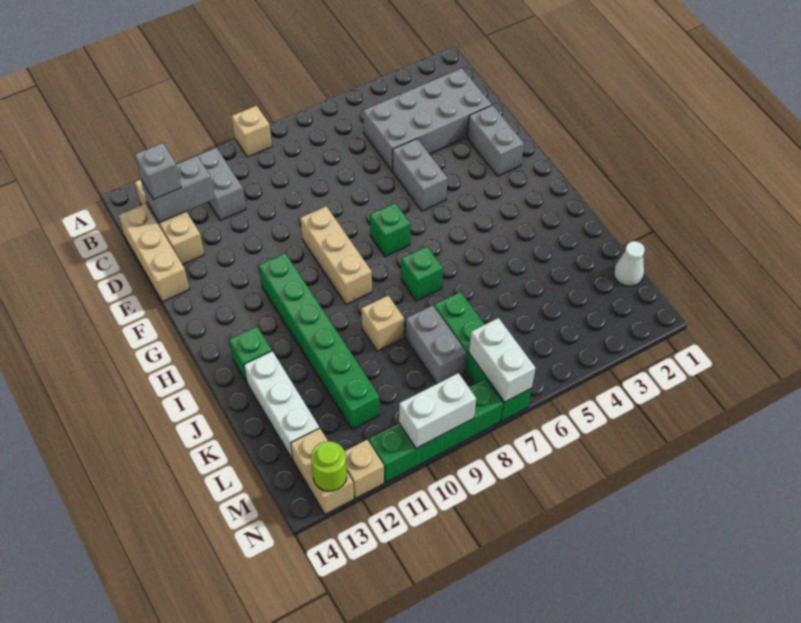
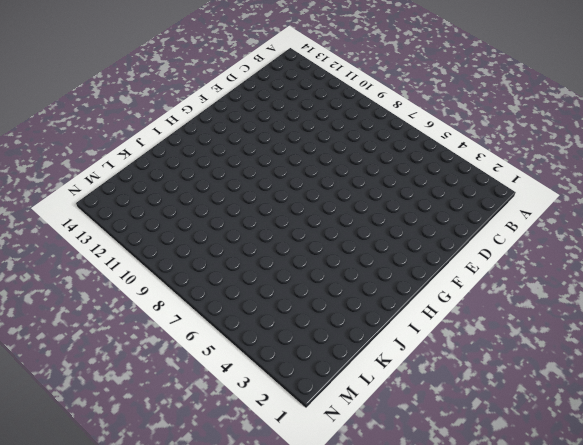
none -> tan brick A9 level 1
none -> grey brick B11:C11 level 1
none -> tan brick B13:D13 level 1

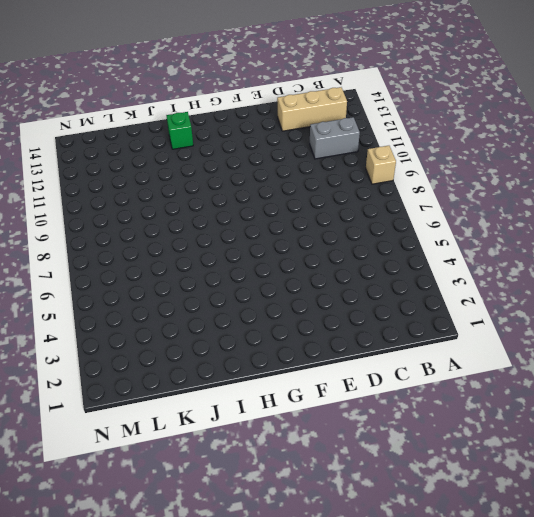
none -> grey brick C2:D5 level 1
none -> tan brick C14:E14 level 1
none -> grey brick E2:F2 level 1

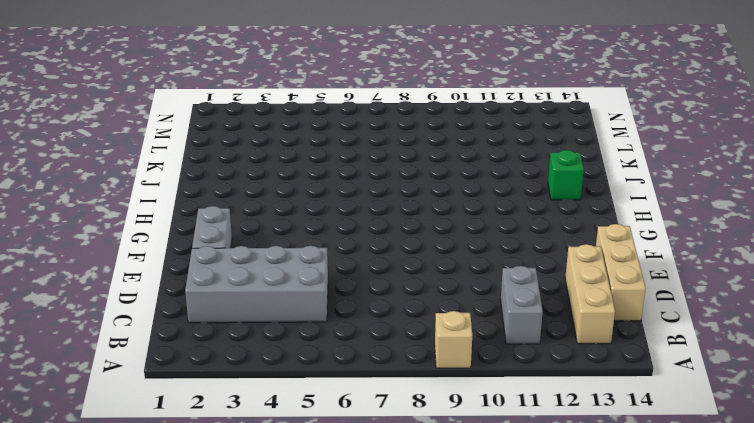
none -> grey brick E5:F5 level 1
none -> tan brick F9:H9 level 1
none -> green brick G7 level 1

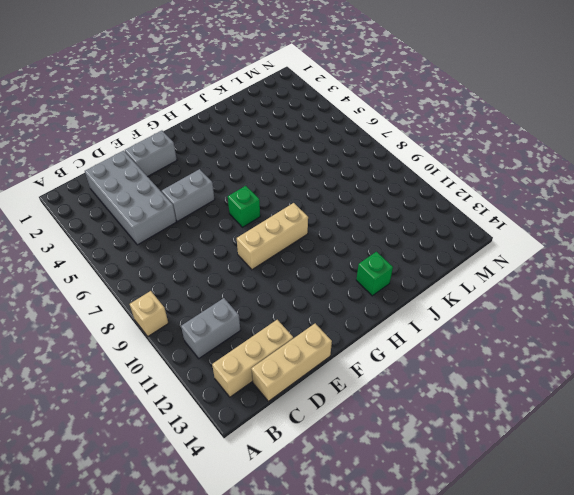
none -> green brick G11:L11 level 1
none -> green brick I7 level 1
none -> tan brick J9 level 1

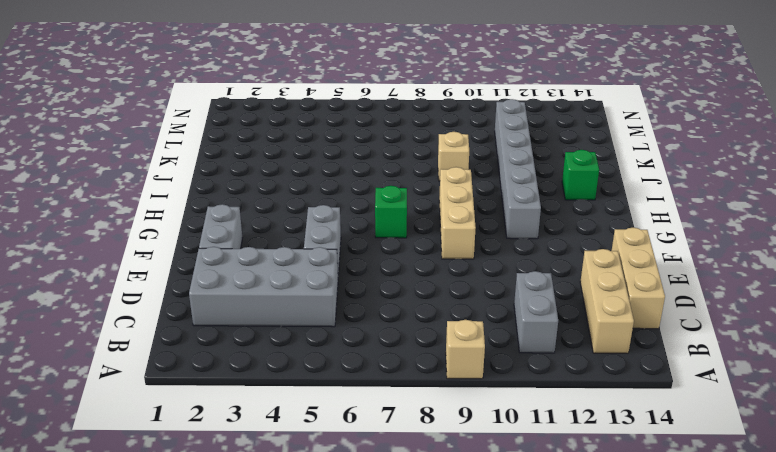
grey brick G11:L11 level 1 -> green brick G11:L11 level 1
none -> green brick I7 level 1
none -> white brick J13:L13 level 1
none -> green brick K7:N7 level 1

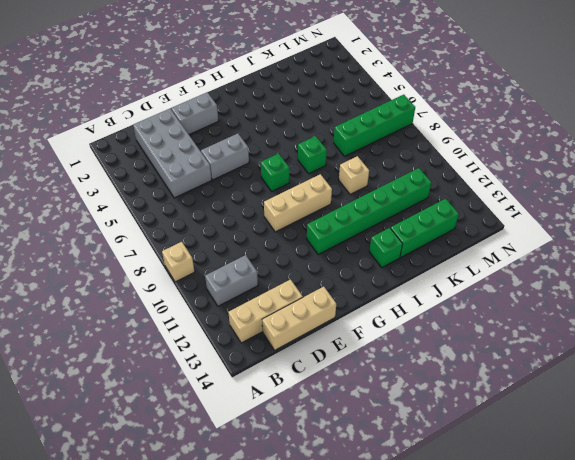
green brick J13:L13 level 1 -> white brick J13:L13 level 1
none -> grey brick K8:L8 level 1
none -> white cone L1 level 1
none -> tan brick M13:N13 level 1

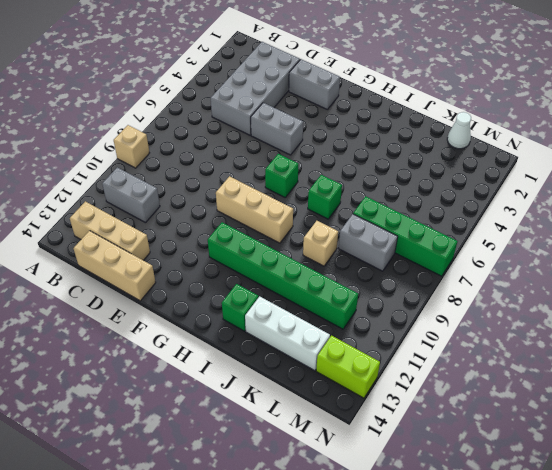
lime brick M13:N13 level 1 -> tan brick M13:N13 level 1
none -> green brick N8:N11 level 1
none -> tan brick N12 level 1
none -> grey brick C12:C13 level 2

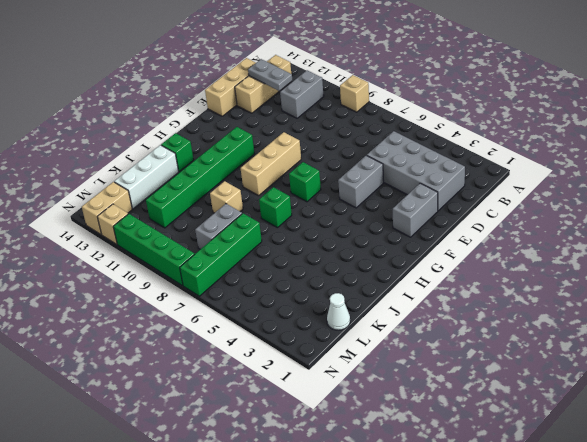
grey plate C12:C13 level 2 -> grey brick C12:C13 level 2
none -> white brick M7:N7 level 2
none -> white brick N9:N10 level 2
none -> lime round brick N13 level 2

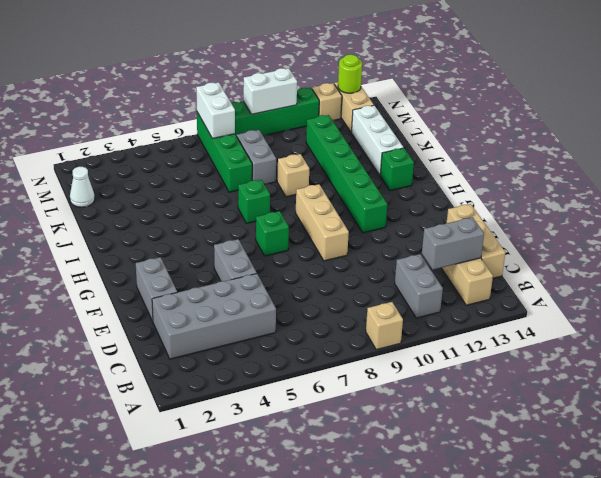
none -> grey brick C13 level 3

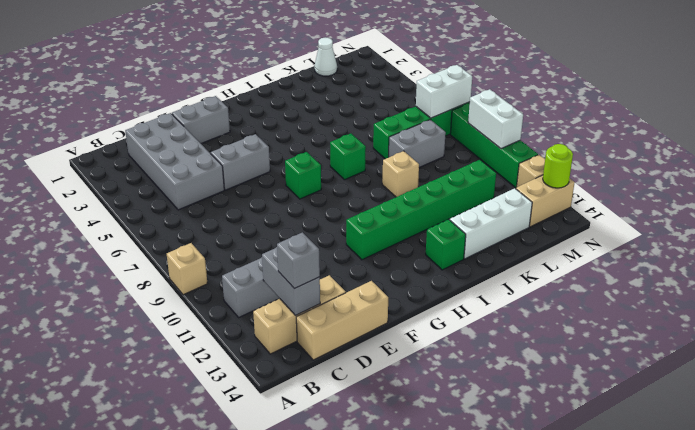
none -> tan brick F9:H9 level 1

